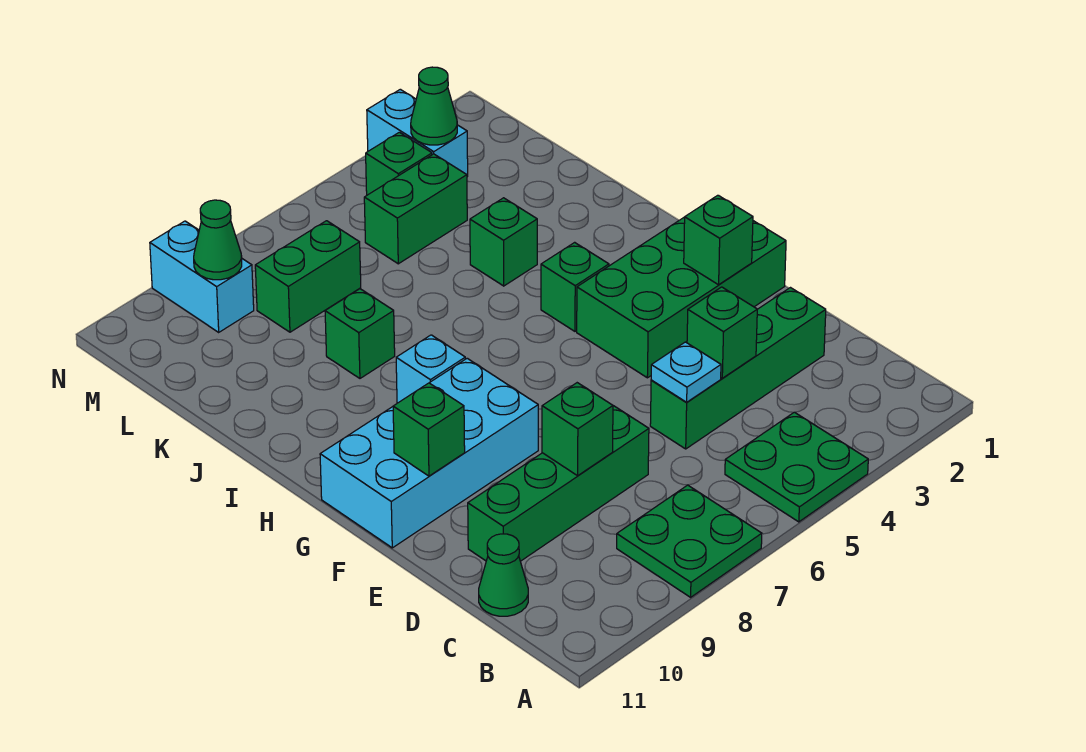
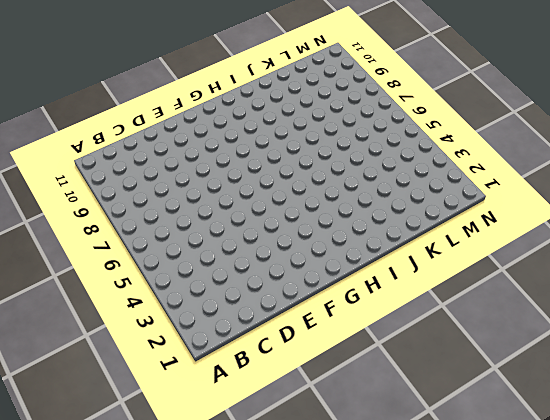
none -> green plate A4:B5 level 1
none -> green plate A7:B8 level 1
none -> green cone C11 level 1

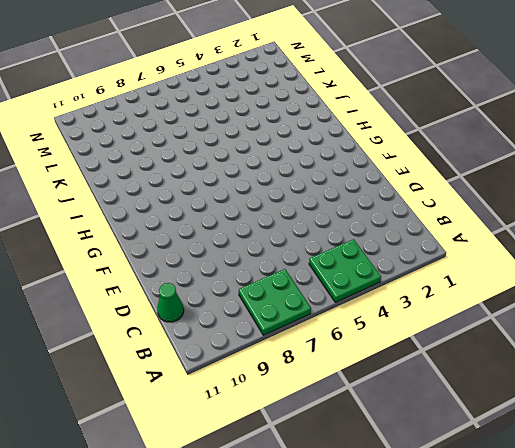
none -> green brick D2:D5 level 1
none -> green brick D7:D10 level 1
none -> green brick F1:G4 level 1

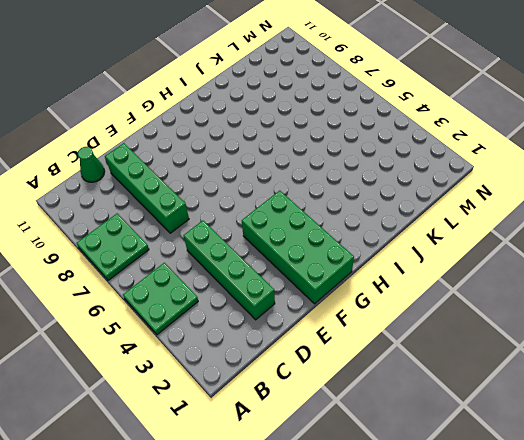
none -> cyan brick F8:G11 level 1
none -> green brick H4 level 1
none -> cyan brick H8 level 1

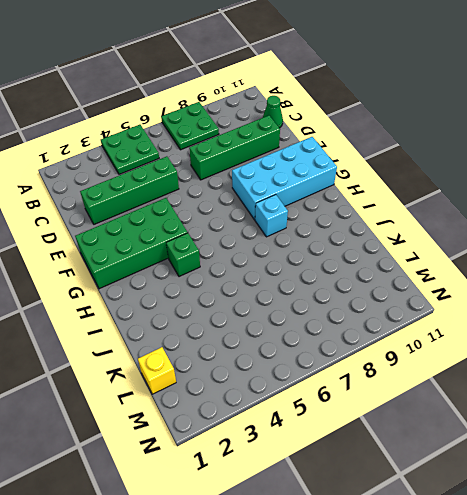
yellow brick L1 level 1 -> none
none -> green brick J4 level 1
none -> green brick J8 level 1
none -> green brick L4:L5 level 1

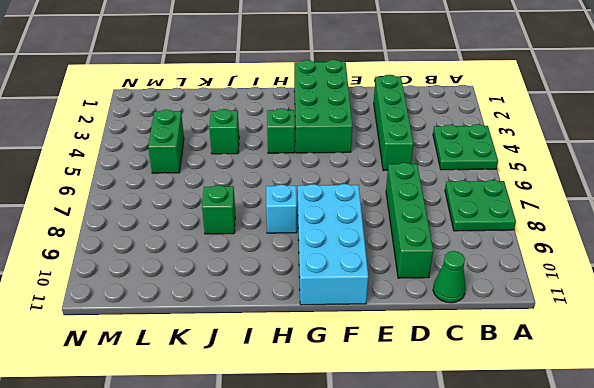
none -> green brick L7:L8 level 1
none -> cyan brick M3:N3 level 1
none -> green brick M4 level 1

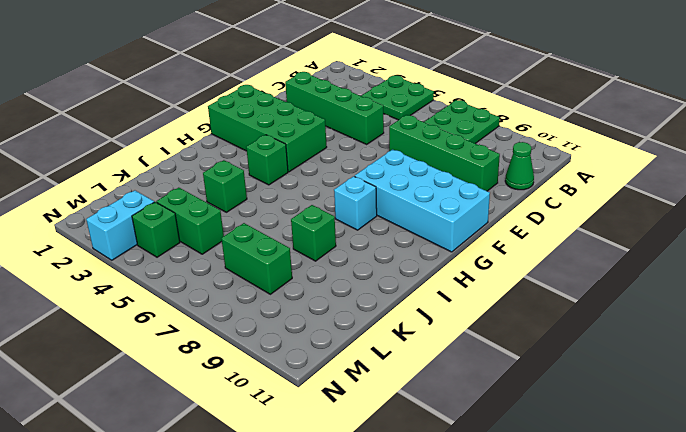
none -> cyan brick M9:N9 level 1
none -> green brick D4 level 2
none -> cyan plate D5 level 2

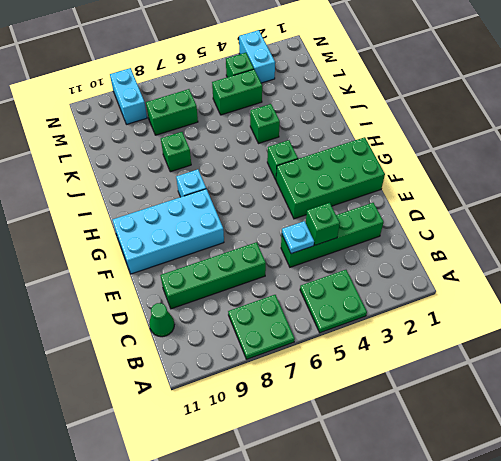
none -> green brick D8 level 2
none -> green brick F2 level 2
none -> green brick F10 level 2

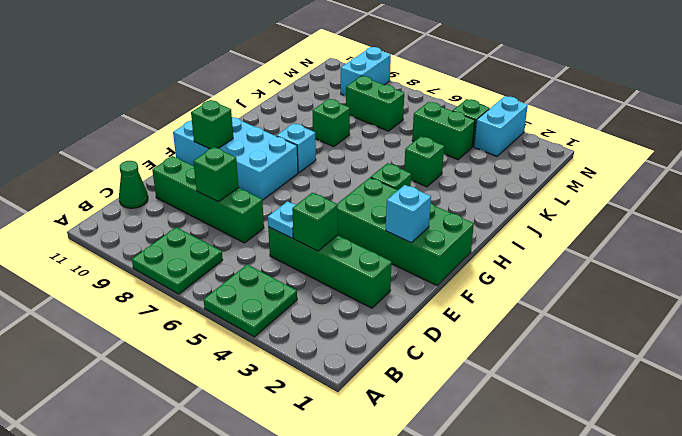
cyan brick F2 level 2 -> green brick F2 level 2
none -> green cone M3 level 2
none -> green cone M9 level 2

